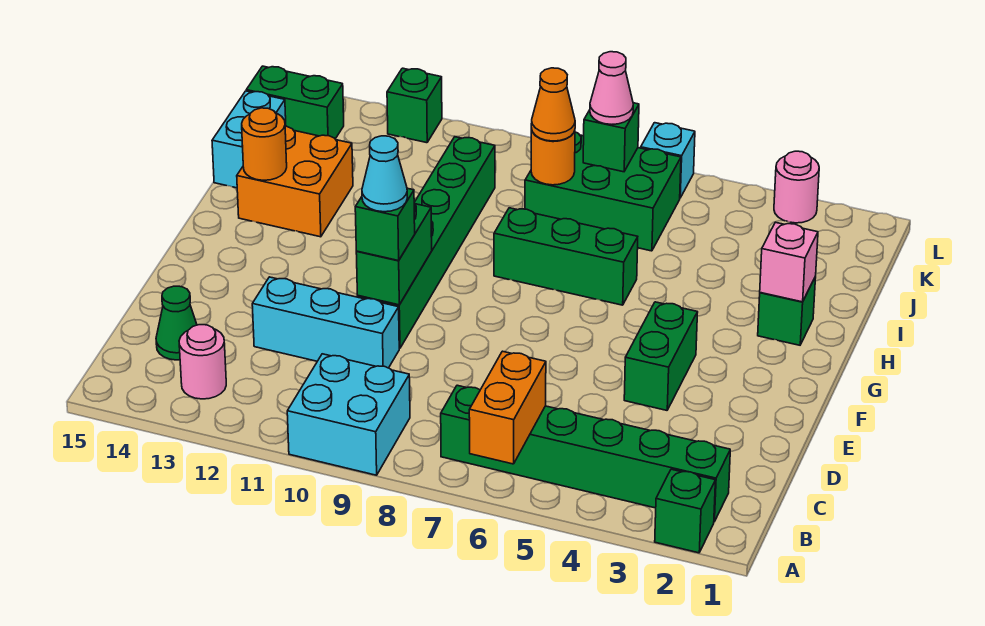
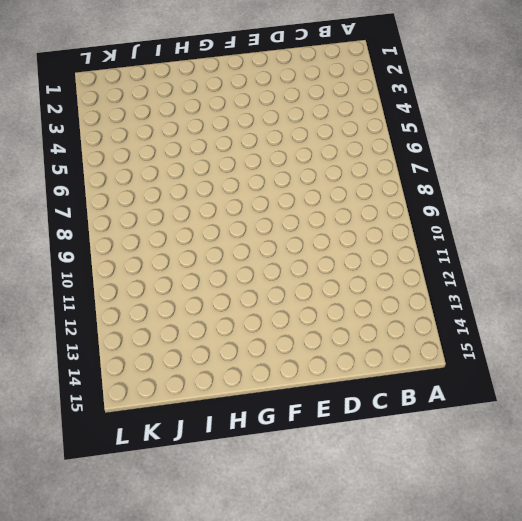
none -> green brick A2 level 1
none -> cyan brick A9:B10 level 1
none -> green brick B2:B7 level 1

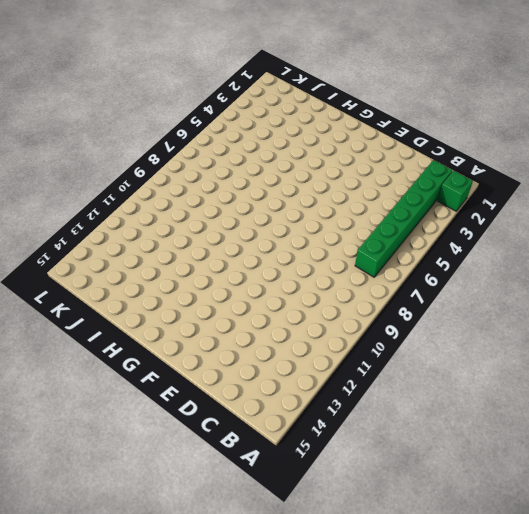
none -> cyan brick A9:B10 level 1
none -> pink round brick B13 level 1
none -> green cone C14 level 1

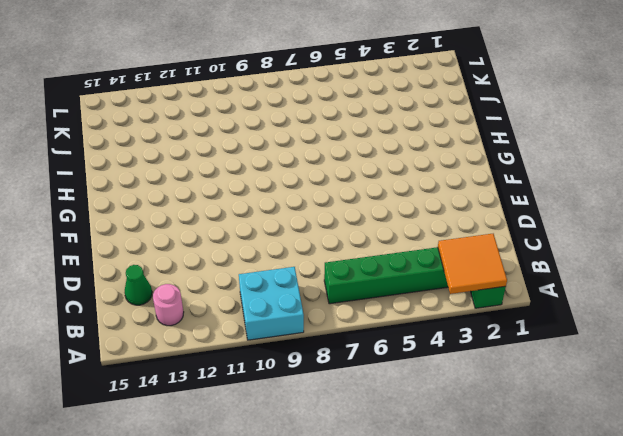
orange tile A2:B3 level 2 -> none
none -> cyan brick D10:D12 level 1
none -> green brick E4:F4 level 1
none -> green brick E10:J10 level 1

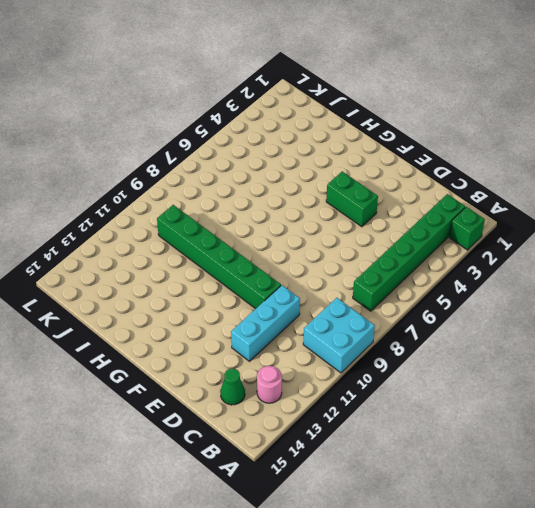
none -> green brick H2 level 1
none -> green brick H6:H8 level 1
none -> orange brick H13:I14 level 1

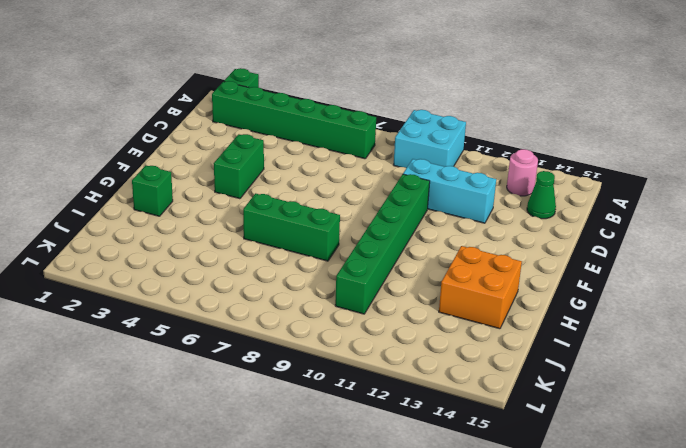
none -> cyan brick I15:J15 level 1
none -> green brick J6:K8 level 1
none -> green brick K14:K15 level 1

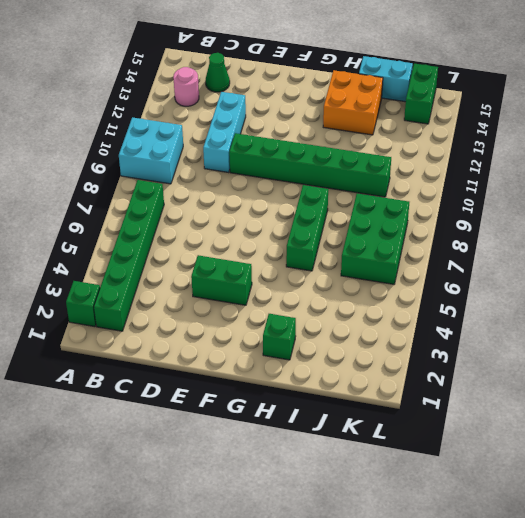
none -> pink round brick L3 level 1
none -> cyan brick L6 level 1
none -> green brick L12 level 1

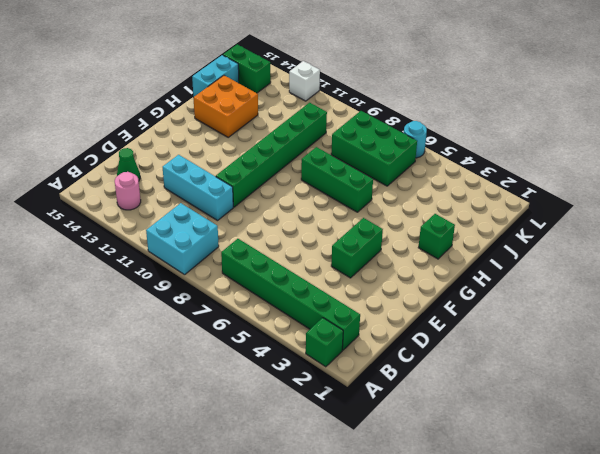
cyan round brick L6 level 1 -> cyan brick L6 level 1
white brick L12 level 1 -> green brick L12 level 1
none -> pink round brick L3 level 1
none -> orange brick A6:B6 level 2
none -> green brick E10:F10 level 2

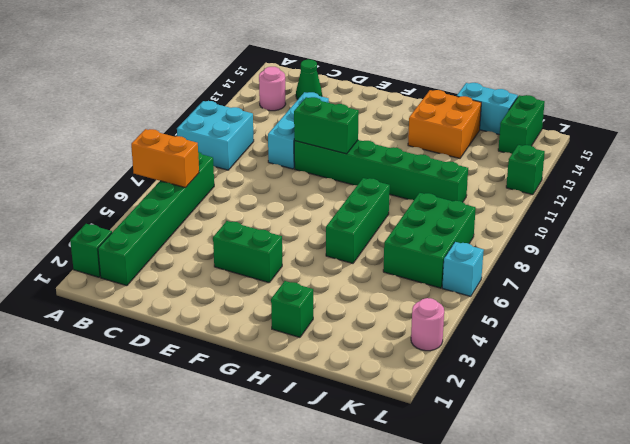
none -> pink brick H2 level 2
none -> orange round brick H14 level 2
none -> orange round brick J8 level 2

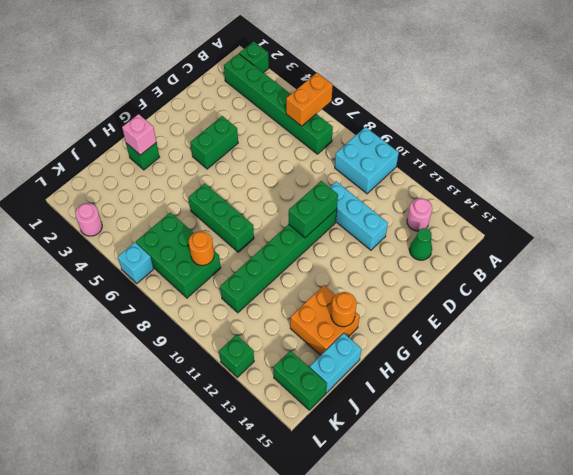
none -> green brick K7 level 2
none -> green brick E10 level 3
none -> orange cone J8 level 3

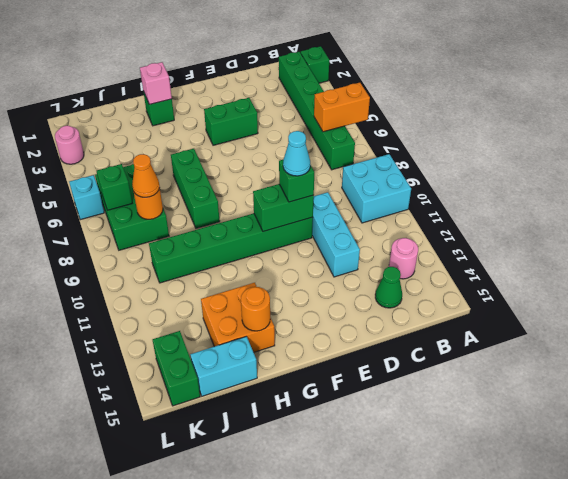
none -> green brick L12 level 1
none -> pink cone K7 level 3

